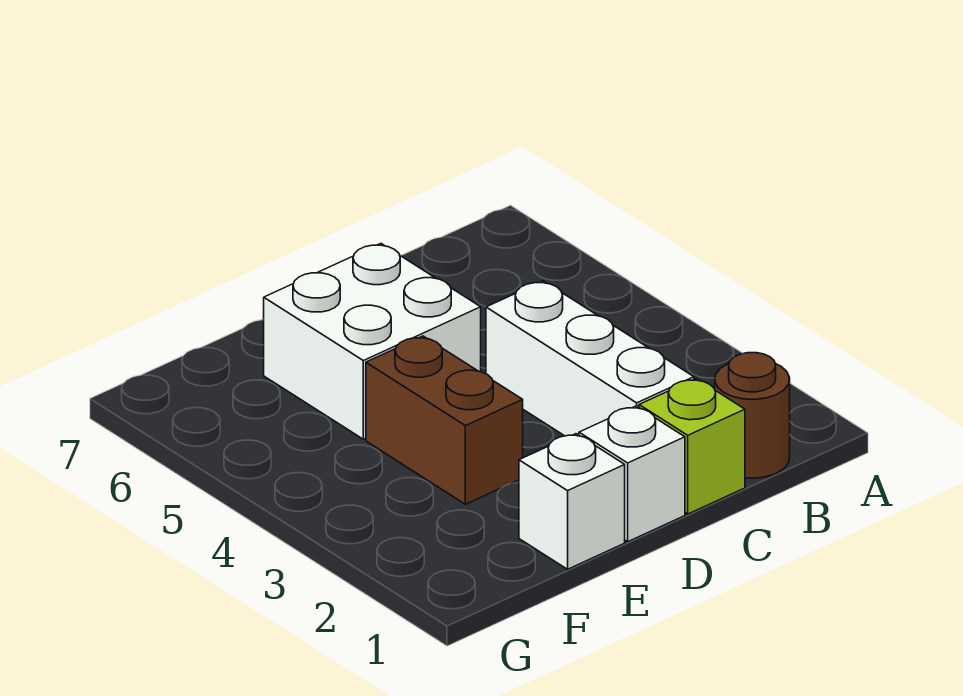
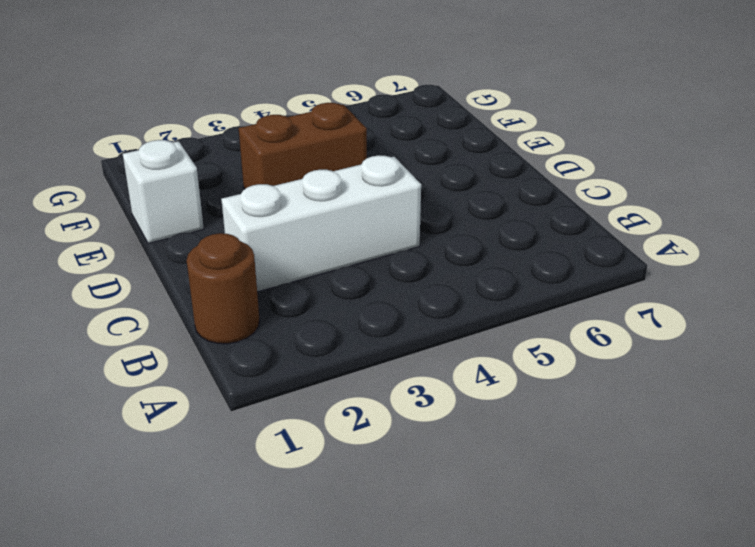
none -> lime brick C1 level 1
none -> white brick D1 level 1

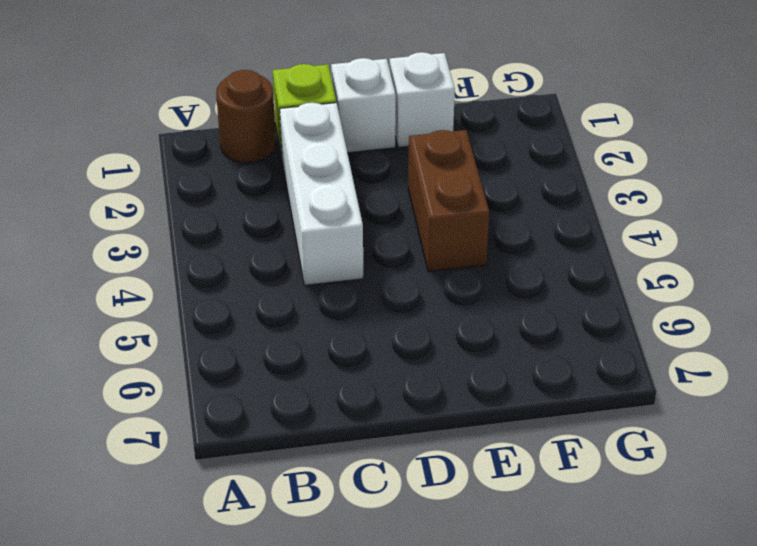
none -> white brick D5:E6 level 1

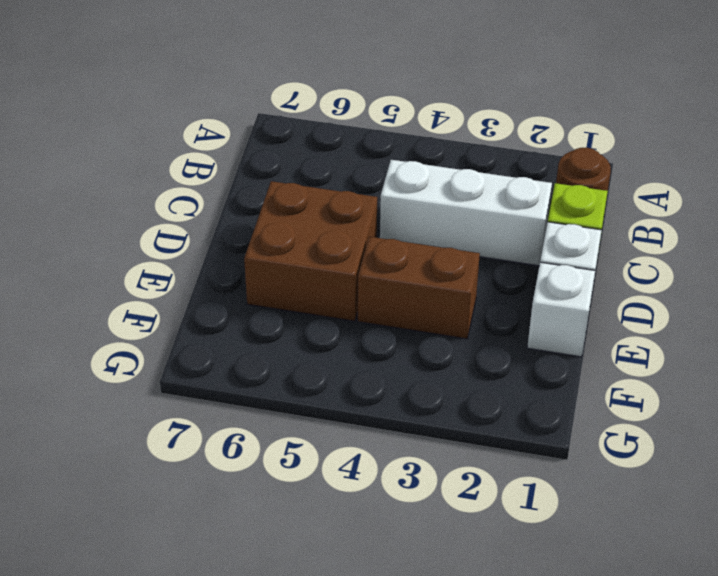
brown brick D5:E6 level 1 -> white brick D5:E6 level 1

